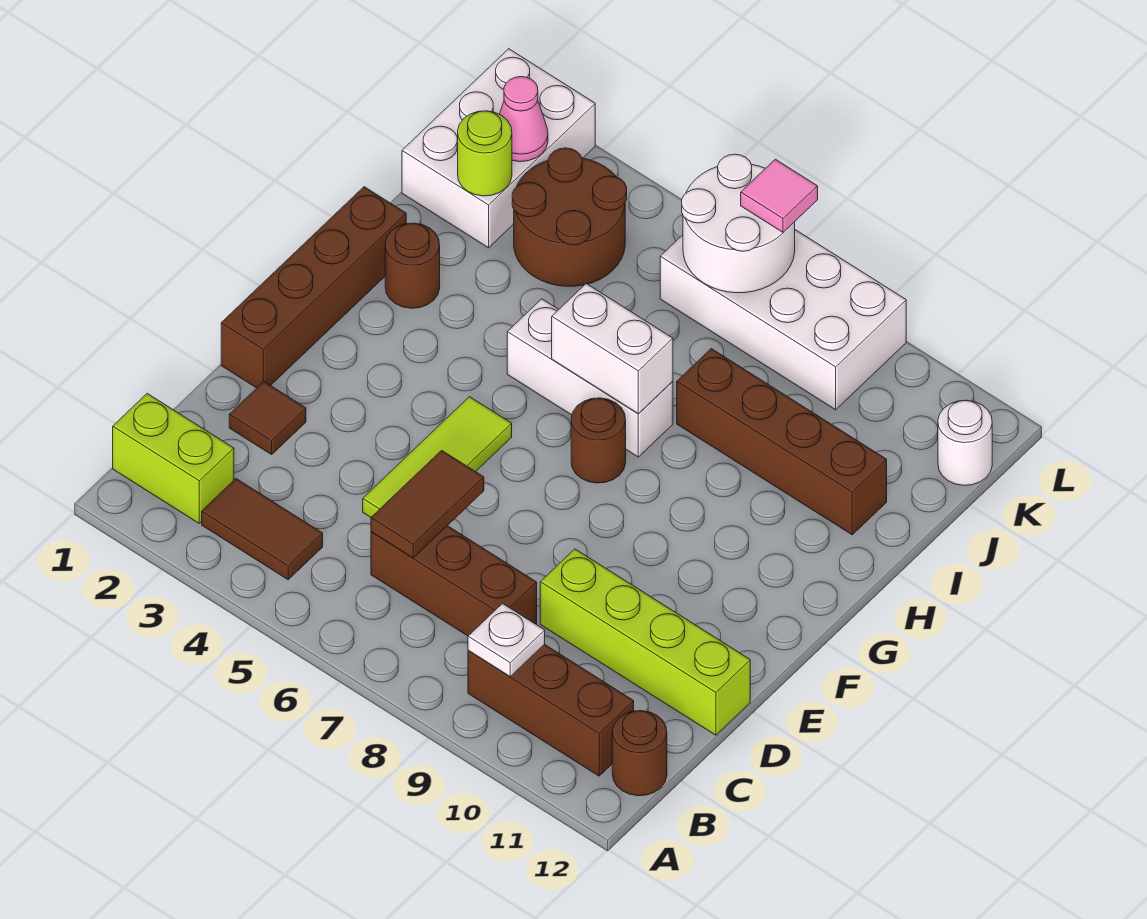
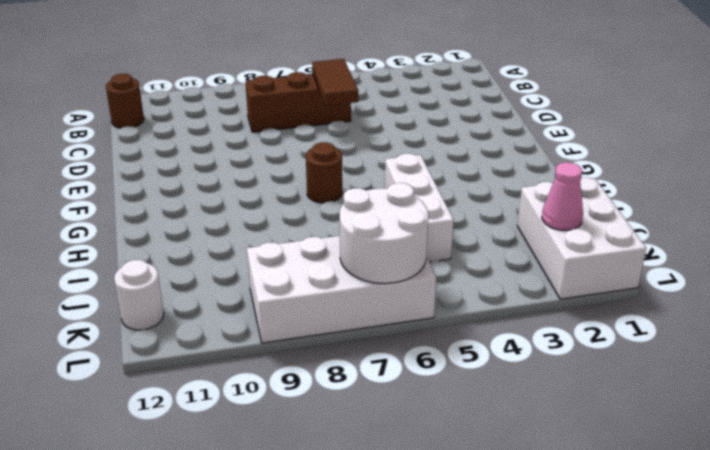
white brick H5:J5 level 1 -> white brick H5:H7 level 1
none -> lime brick B1:B2 level 1
none -> brown tile B3:B4 level 1
none -> brown brick B9:B11 level 1

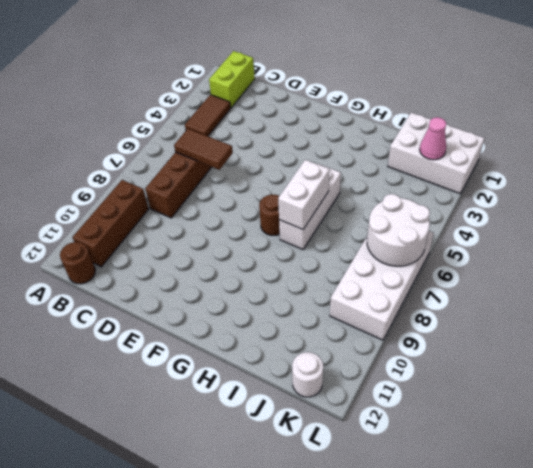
none -> brown tile D2 level 1
none -> lime tile D5:F5 level 1
none -> lime brick D9:D12 level 1

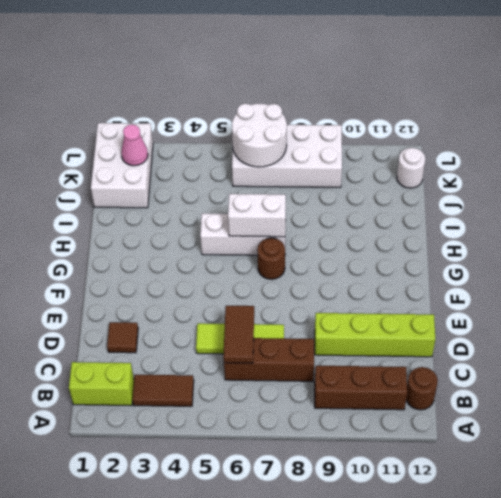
lime tile D5:D7 level 1 -> lime tile D5:F5 level 1
none -> brown brick E1:H1 level 1
none -> brown round brick H2 level 1
none -> brown brick I8:I11 level 1

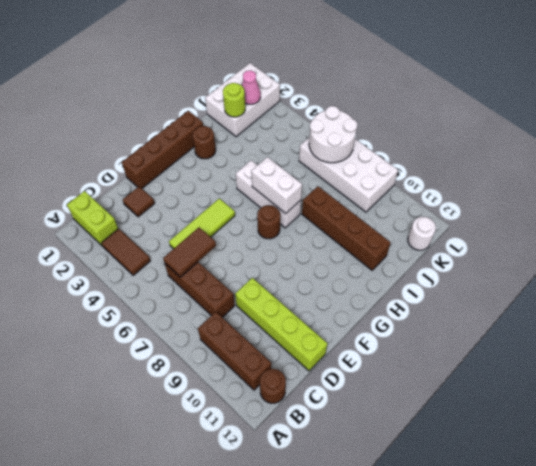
none -> brown round brick J3:K4 level 1
none -> white plate B9 level 2
none -> pink tile L7 level 3

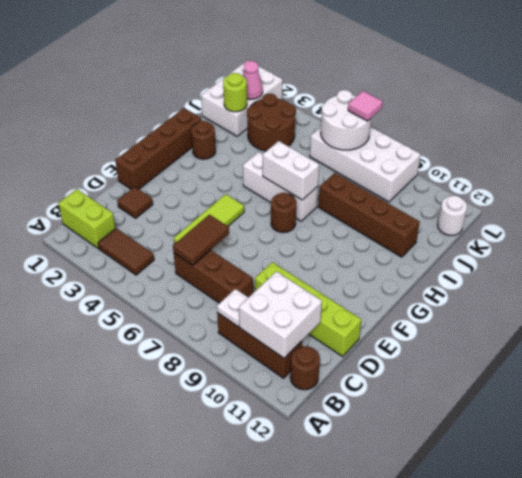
white brick B10:C11 level 2 -> none

